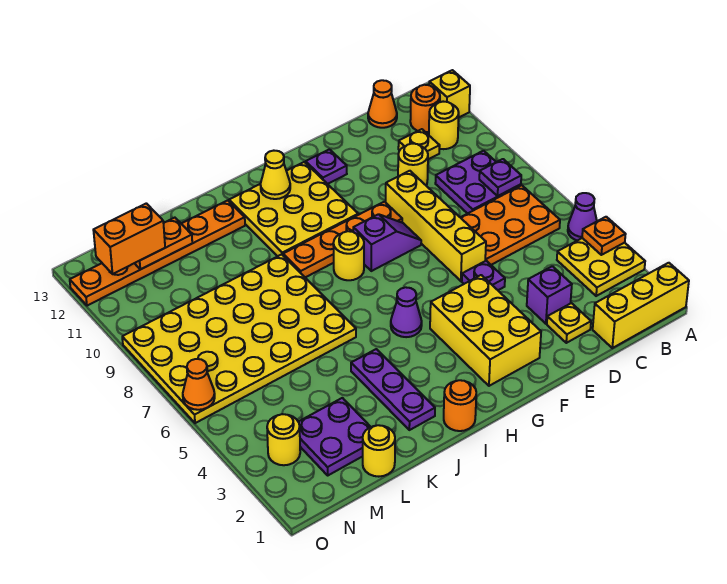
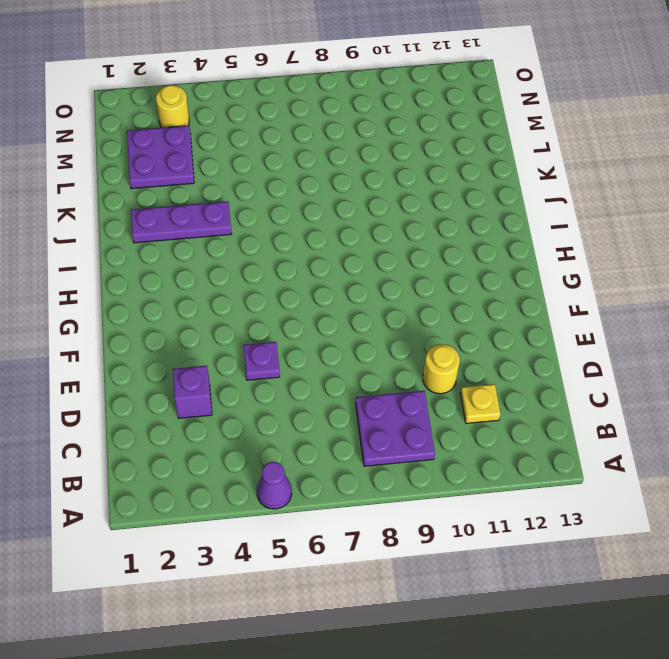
none -> yellow brick A1:C1 level 1
none -> yellow plate A3:B4 level 1
none -> yellow brick A12 level 1
none -> orange plate B6:D7 level 1

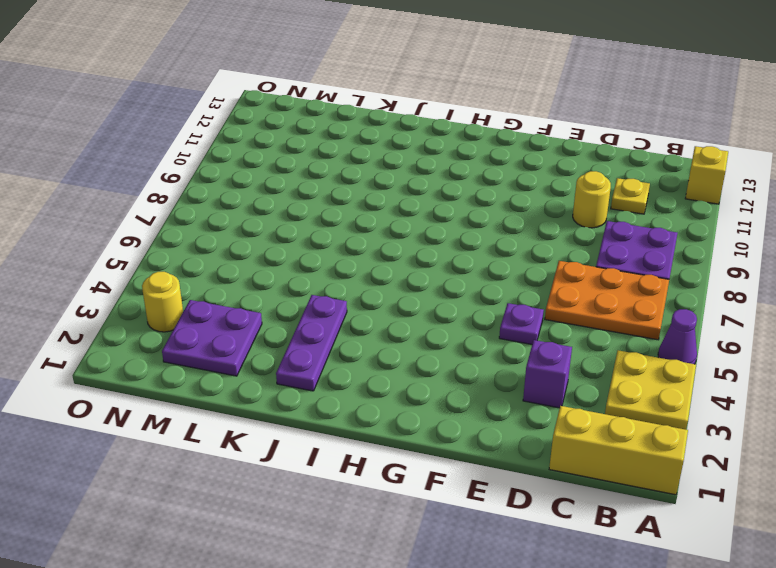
none -> yellow round brick B11 level 1
none -> orange round brick B12 level 1
none -> orange cone C13 level 1
none -> yellow plate D2 level 1

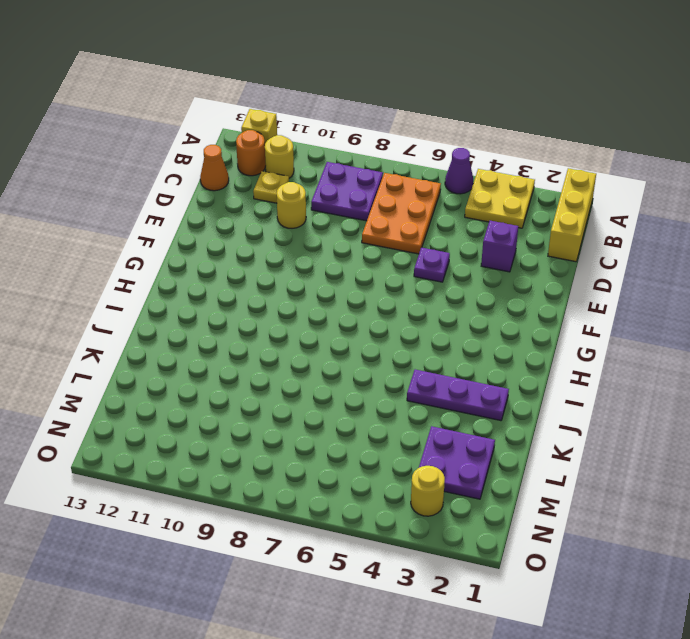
none -> yellow plate D2 level 1
none -> yellow brick E6:E9 level 1
none -> yellow brick F2:G4 level 1
none -> purple slope F8:G8 level 1 top G

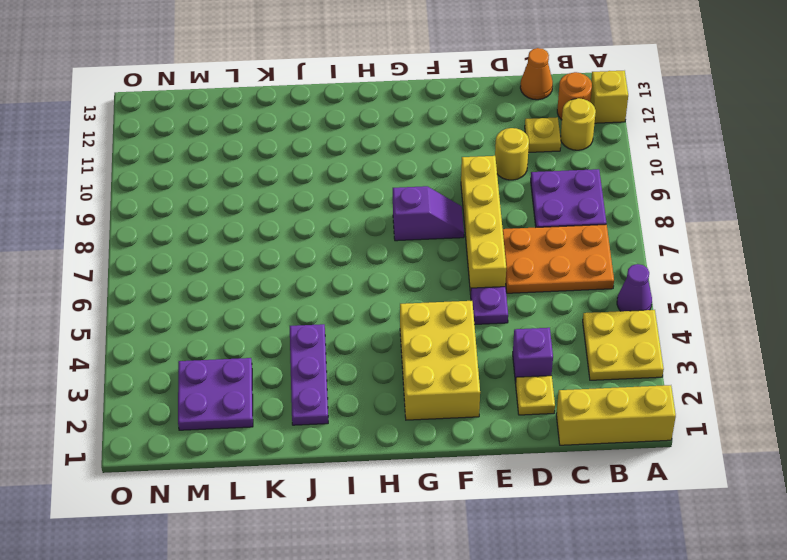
none -> orange plate F9:I9 level 1
none -> purple plate F12 level 1
none -> yellow plate G10:I12 level 1
none -> purple cone H5 level 1

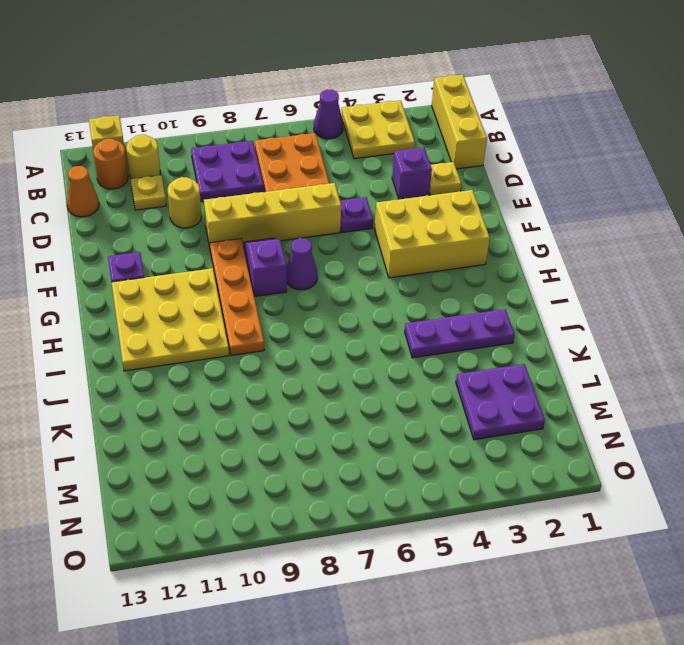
purple cone G7 level 1 -> purple cone H5 level 1
none -> yellow round brick H8 level 1
none -> orange round brick I1 level 1
none -> yellow plate J6:O9 level 1
none -> orange plate J12:O12 level 1

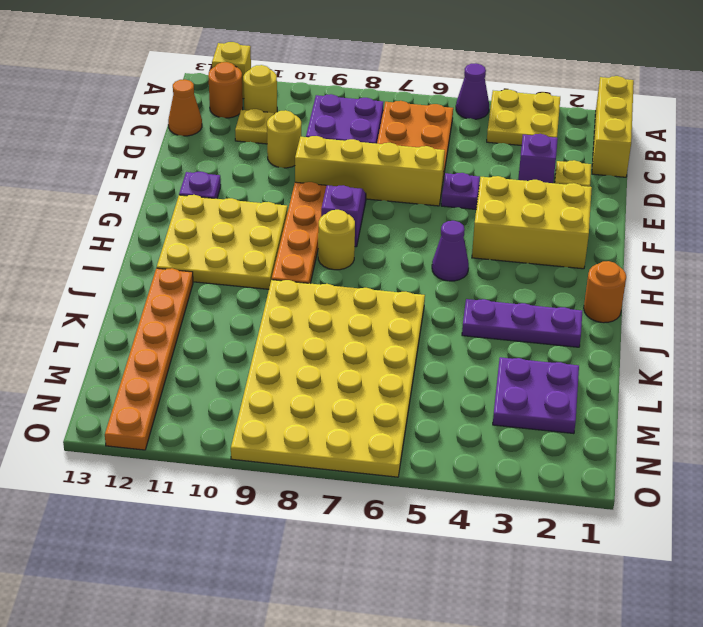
none -> yellow round brick L1 level 1
none -> yellow round brick N3 level 1
none -> orange plate A4 level 2
none -> purple plate B8 level 2

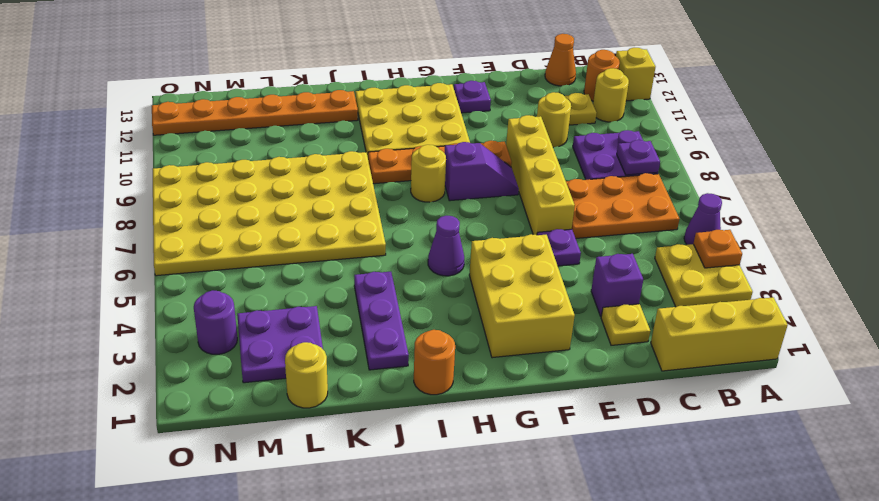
purple round brick N3 level 1 -> yellow round brick N3 level 1
none -> yellow cone H12 level 2
none -> orange plate L12:M12 level 2
none -> orange cone O6 level 2
none -> orange brick M12:N12 level 3

